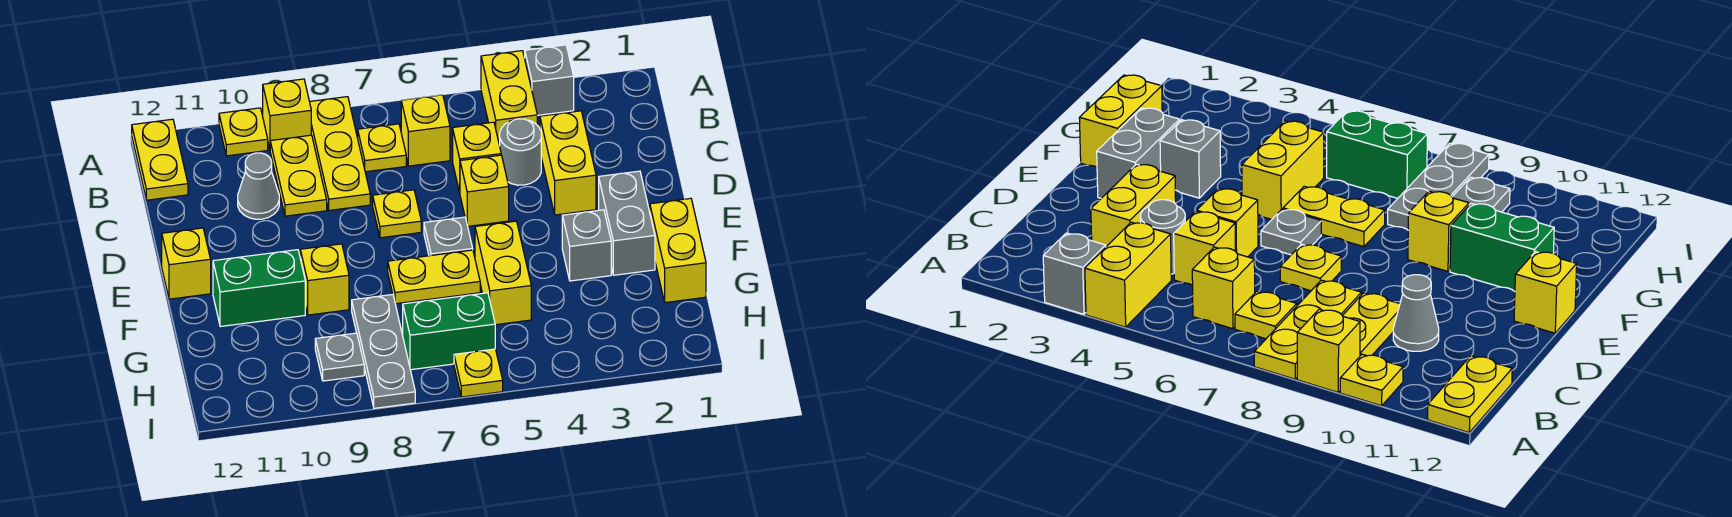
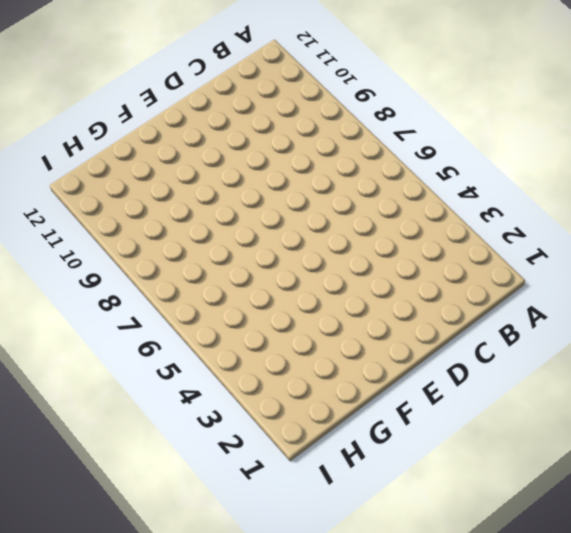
none -> grey brick A3 level 1
none -> yellow brick A4:B4 level 1
none -> yellow plate A8:C8 level 1

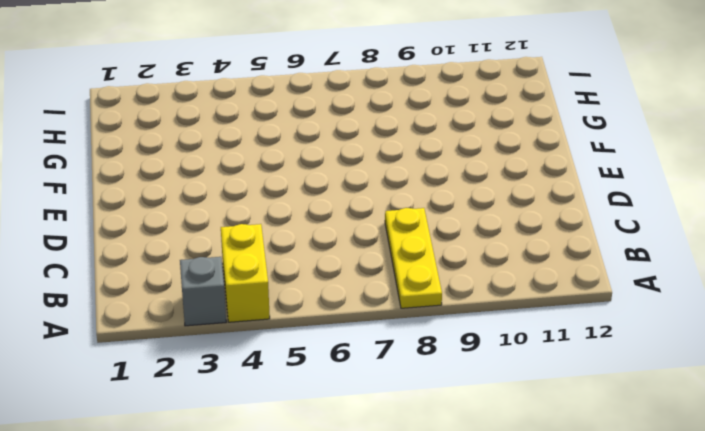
none -> yellow brick A9 level 1
none -> yellow plate A10 level 1
none -> yellow plate A12:B12 level 1

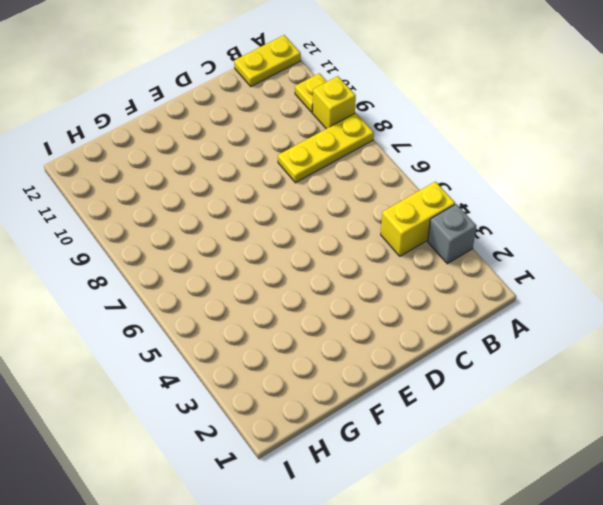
none -> yellow brick B6 level 1
none -> yellow plate B7 level 1
none -> yellow plate B9:C9 level 1

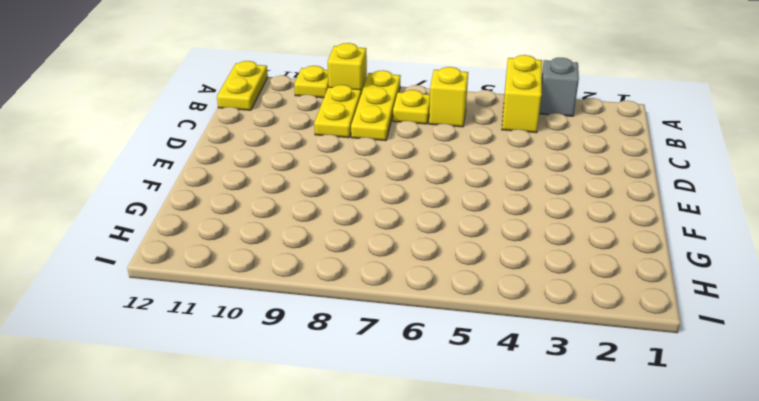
none -> yellow brick C3:D3 level 1
none -> grey round brick C4 level 1
none -> yellow brick C5 level 1

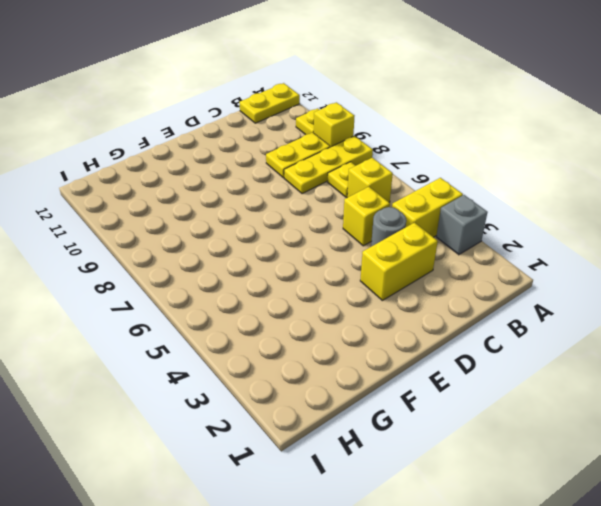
none -> grey cone C10 level 1
none -> yellow brick D5 level 1
none -> yellow plate D7 level 1

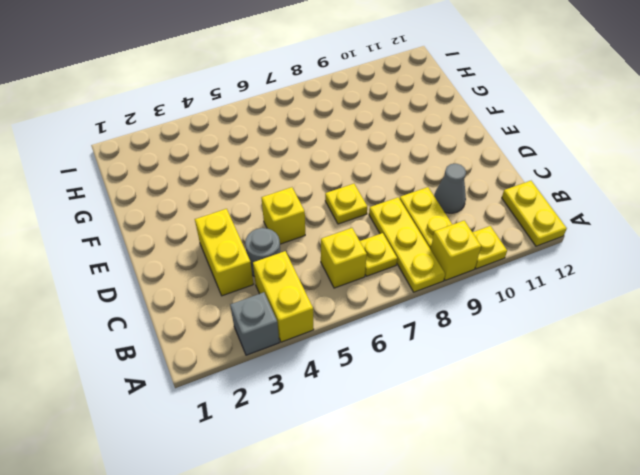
none -> yellow brick C5 level 1
none -> grey brick E2:F2 level 1
none -> grey plate E6 level 1

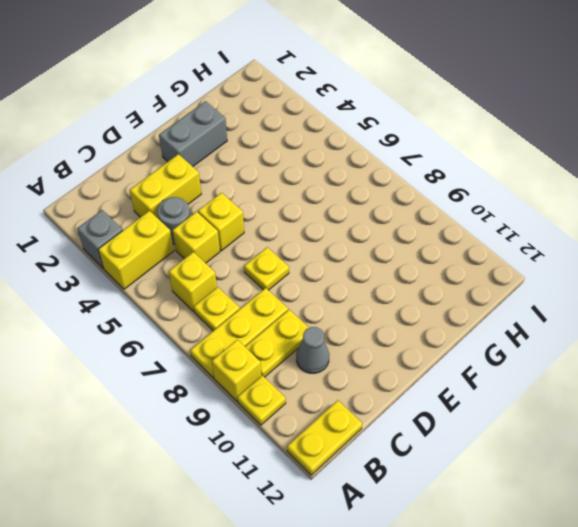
none -> grey plate E6 level 1
none -> yellow brick E12 level 1
none -> yellow brick F1:G1 level 1

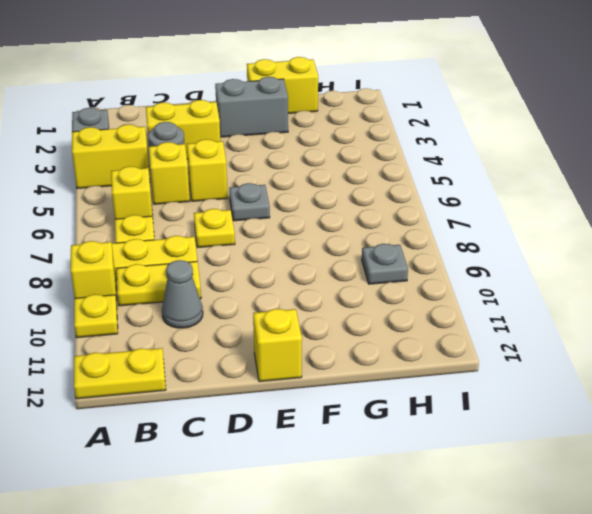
none -> grey brick F3 level 1
none -> yellow brick F5:G5 level 1
none -> yellow plate F6:F7 level 1

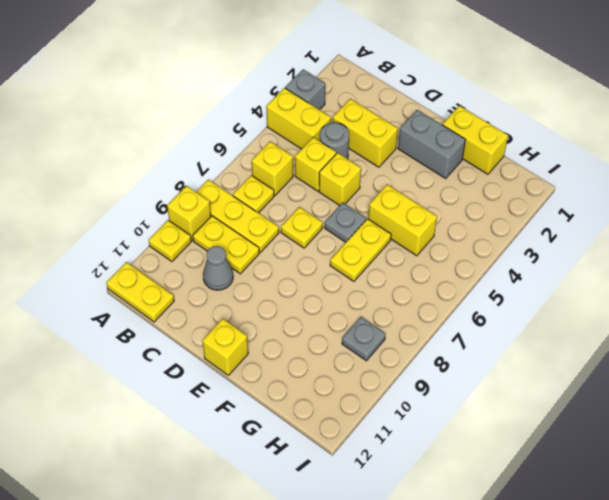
none -> grey brick F3 level 1
none -> yellow brick F9 level 1
none -> green brick F10:F11 level 1

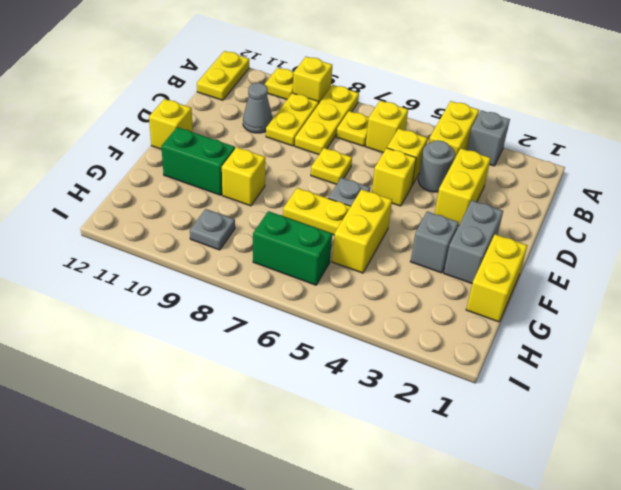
none -> grey plate G8:I8 level 1
none -> yellow plate I6 level 1

